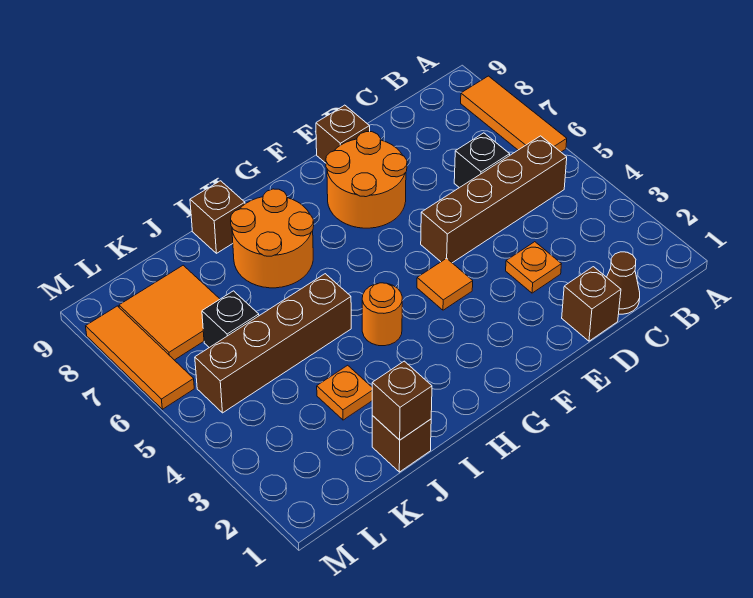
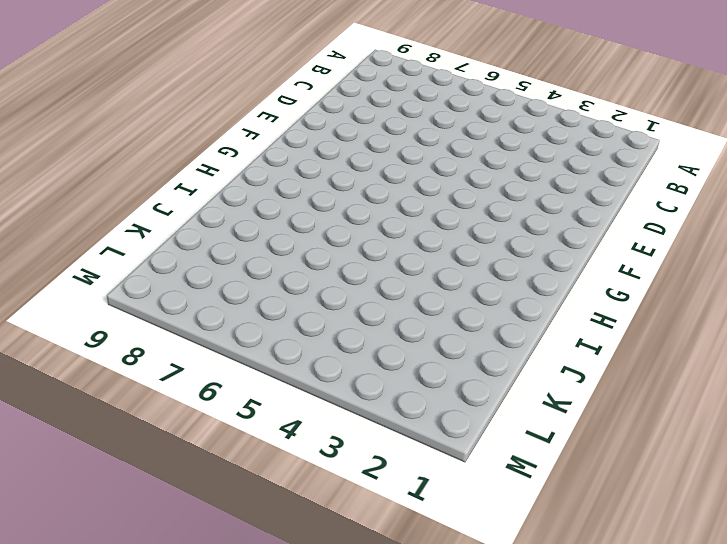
none -> orange tile A6:A8 level 1
none -> brown brick B5:E5 level 1
none -> brown cone C1 level 1

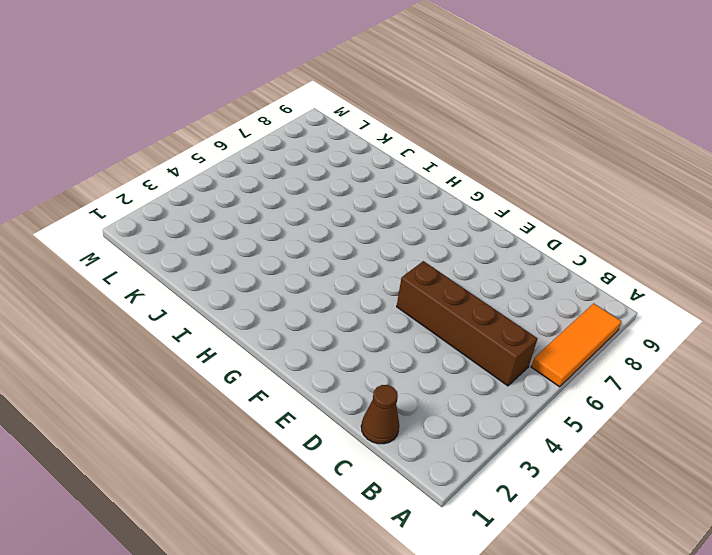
none -> black brick C6 level 1
none -> brown brick D1 level 1
none -> orange plate D3 level 1

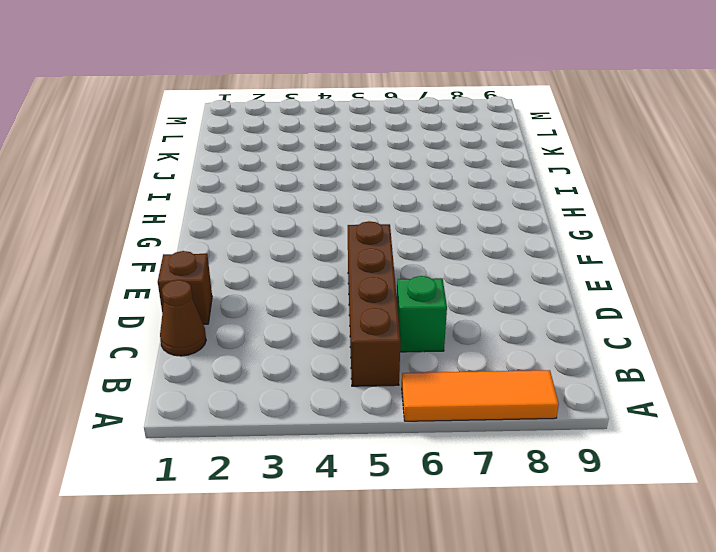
green brick C6 level 1 -> black brick C6 level 1
none -> orange plate D3 level 1
none -> orange round brick E7:F8 level 1
none -> brown brick E9 level 1

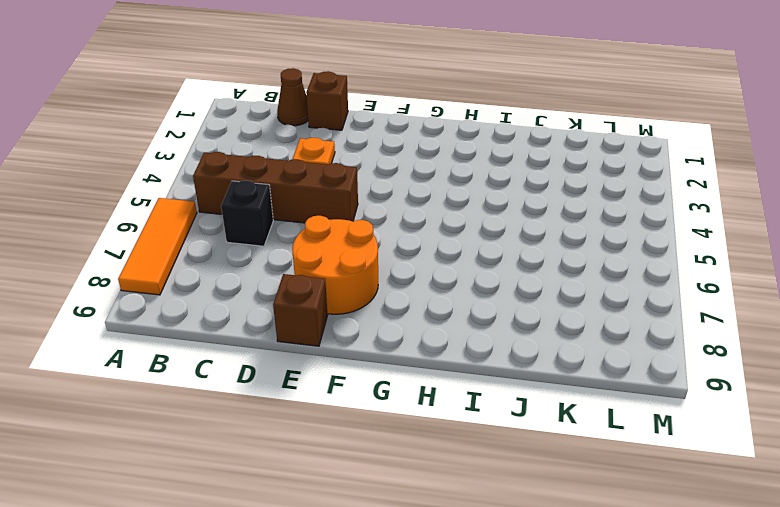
none -> orange tile F4 level 1
none -> orange round brick H4 level 1
none -> orange round brick H7:I8 level 1

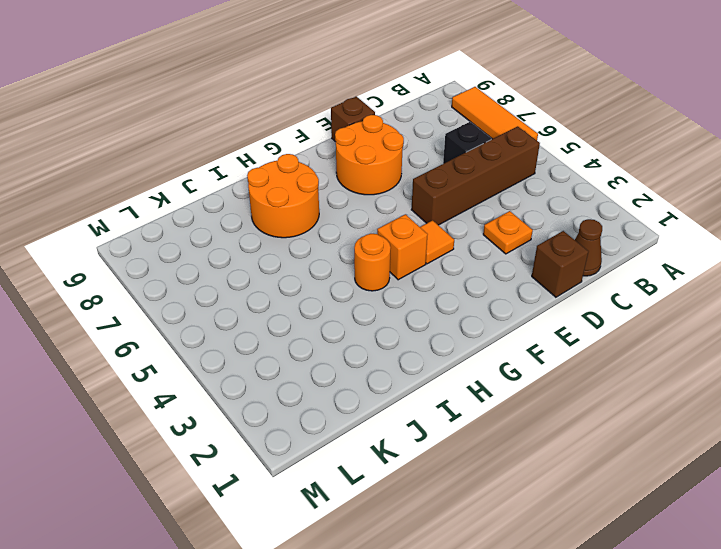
orange brick G4 level 1 -> none
none -> brown brick I5:L5 level 1
none -> brown brick I9 level 1
none -> brown brick J1 level 1

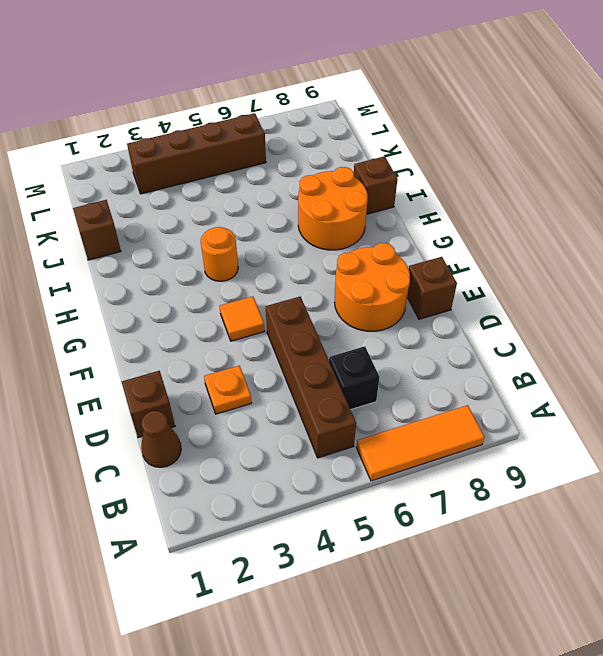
brown brick L3:L6 level 1 -> brown brick I5:L5 level 1
none -> orange plate J3 level 1
none -> black brick K6 level 1
none -> orange tile K7:L8 level 1

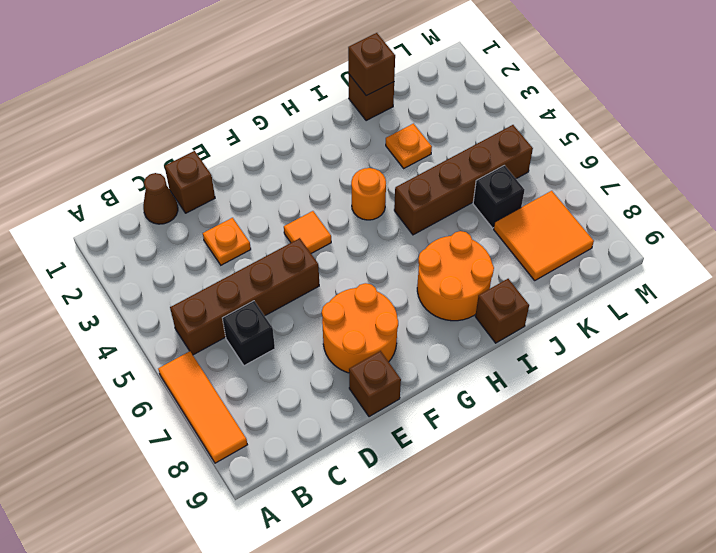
none -> orange tile M6:M8 level 1

